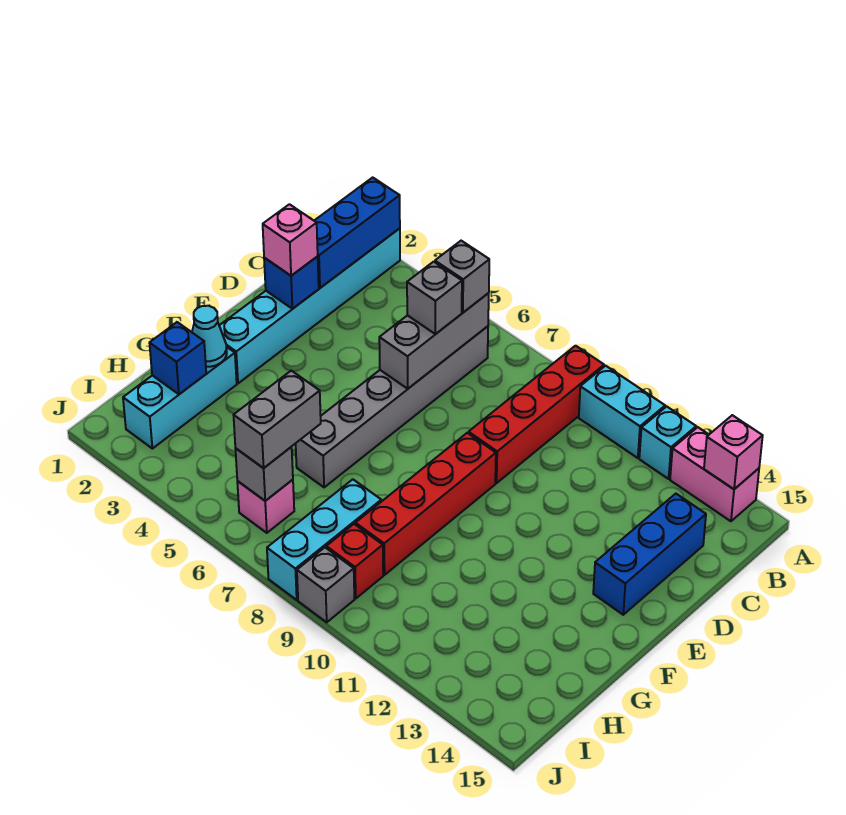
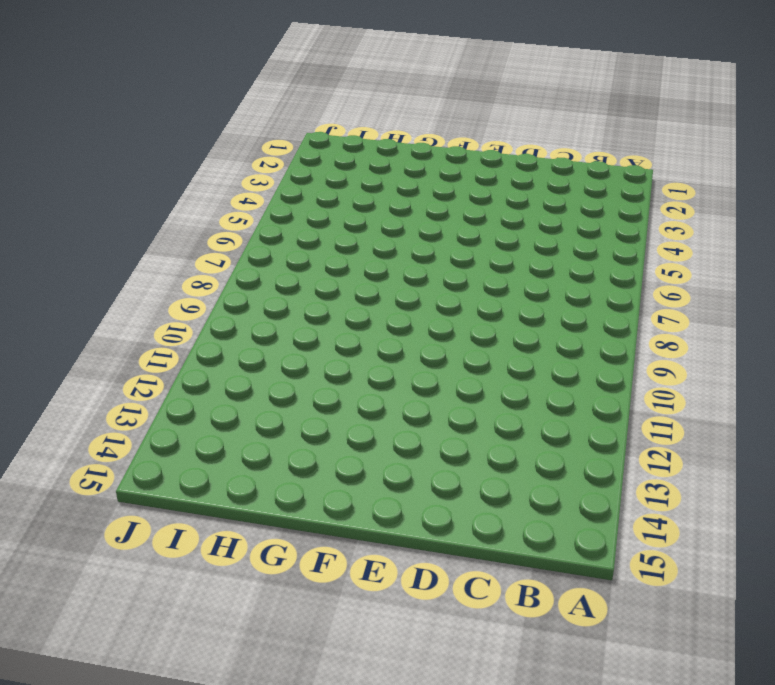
none -> cyan brick A2:F2 level 1
none -> red brick A9:D9 level 1
none -> cyan brick A10:A11 level 1

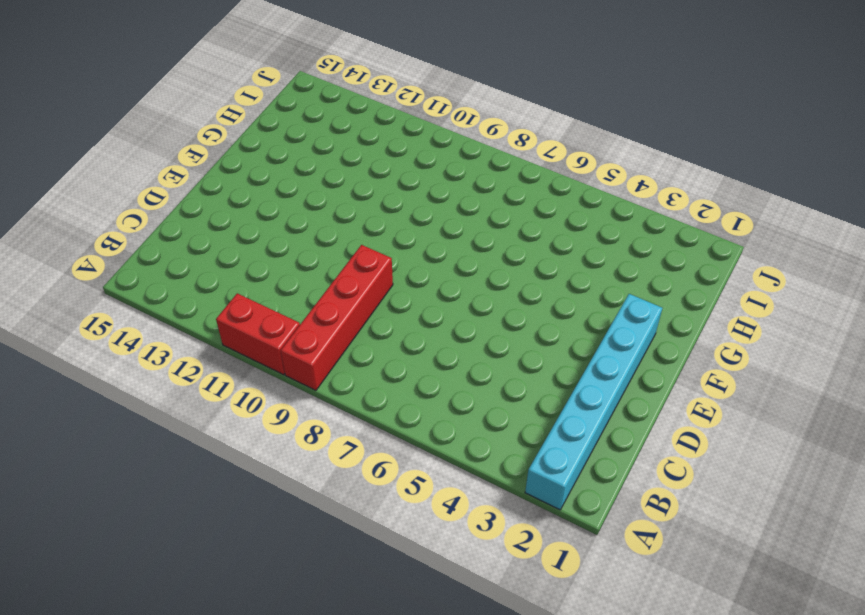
red brick A10:A11 level 1 -> cyan brick A10:A11 level 1
none -> cyan brick A12 level 1
none -> pink brick A13:A14 level 1
none -> grey brick B6:G6 level 1

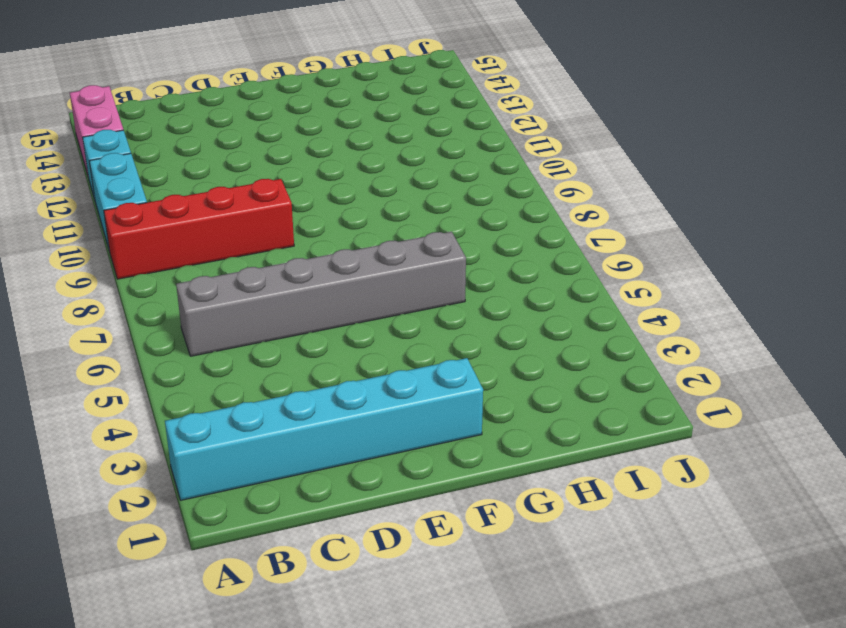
none -> blue brick C14:E14 level 1
none -> red brick E9:H9 level 1
none -> cyan brick G2:I2 level 1

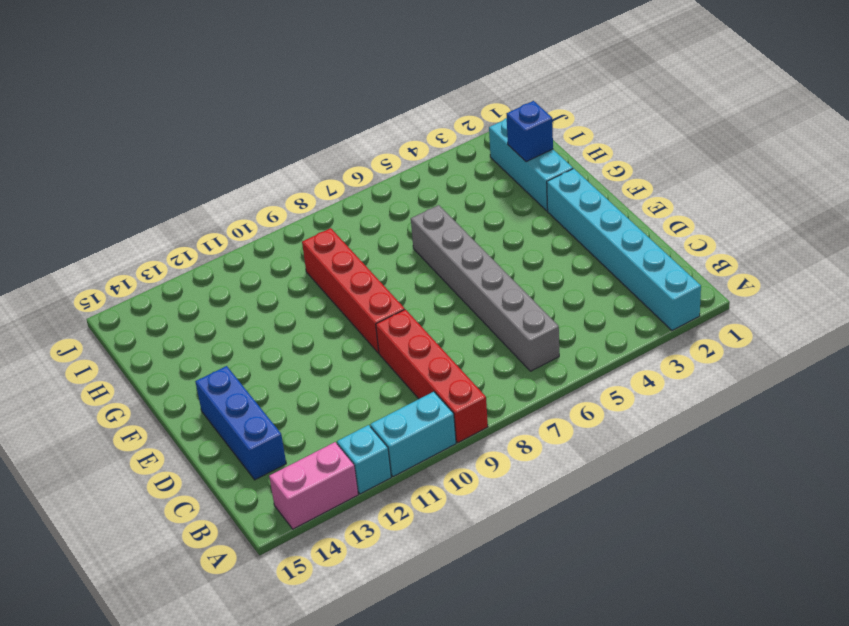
none -> cyan brick H8:J8 level 1
none -> pink brick I6 level 1
none -> red brick I9 level 1

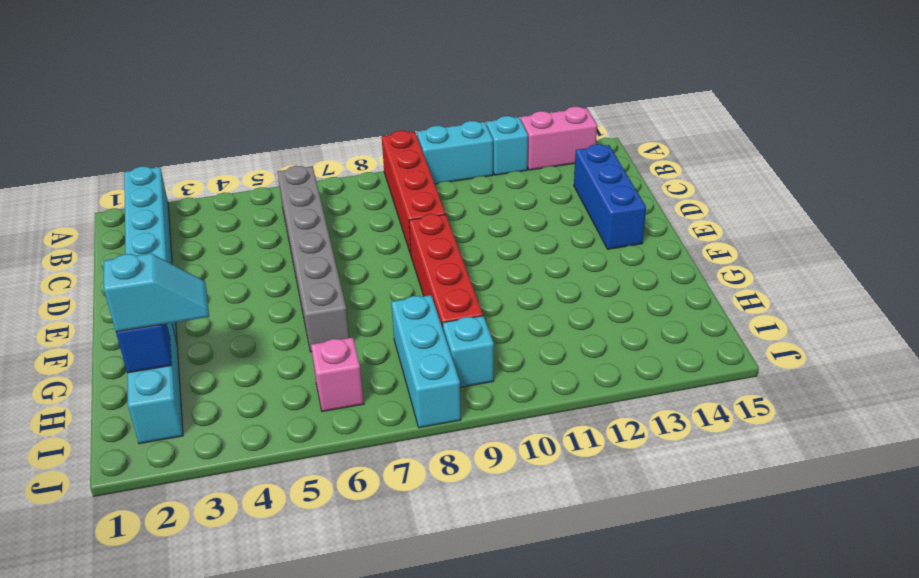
cyan slope H2:H3 level 3 top 2 -> none
cyan brick I9 level 1 -> red brick I9 level 1
none -> grey brick J9 level 1
none -> blue brick A2:C2 level 2
none -> pink brick A14 level 2

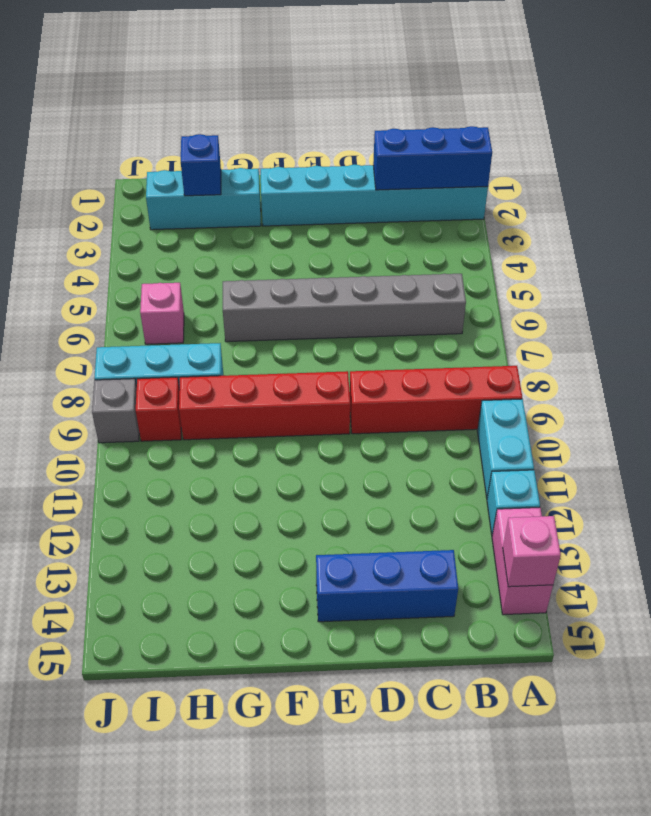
none -> grey brick B6:D6 level 2
none -> blue brick D2 level 2
none -> cyan cone G2 level 2

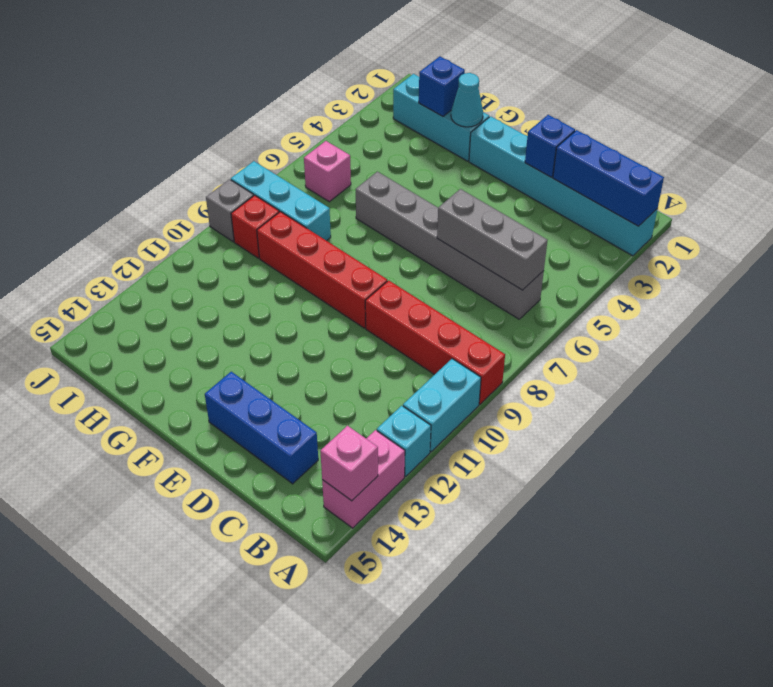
none -> grey brick I6 level 2
none -> grey brick B6 level 3
none -> grey brick C6 level 3

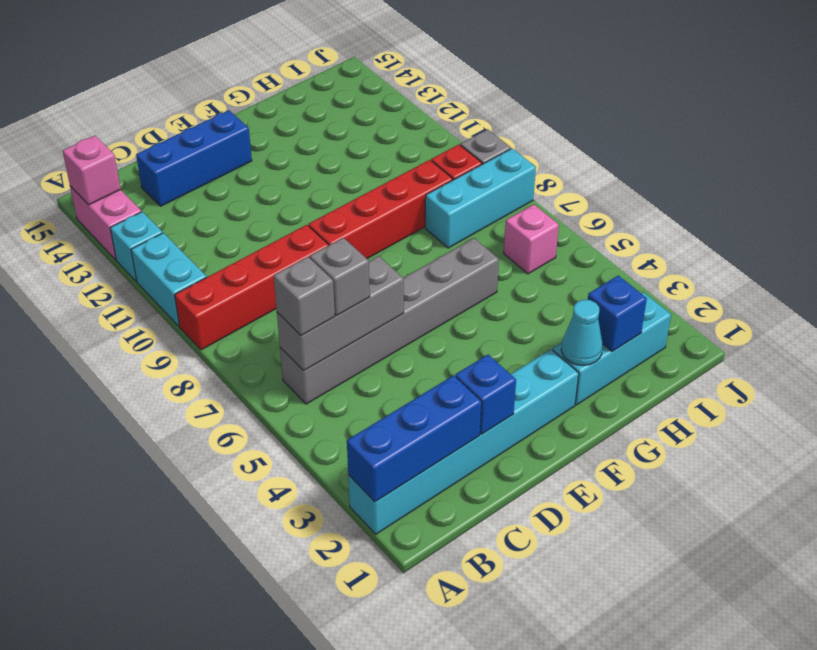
none -> grey brick I6 level 2
none -> pink brick D2 level 3
none -> grey brick H6:I6 level 3

